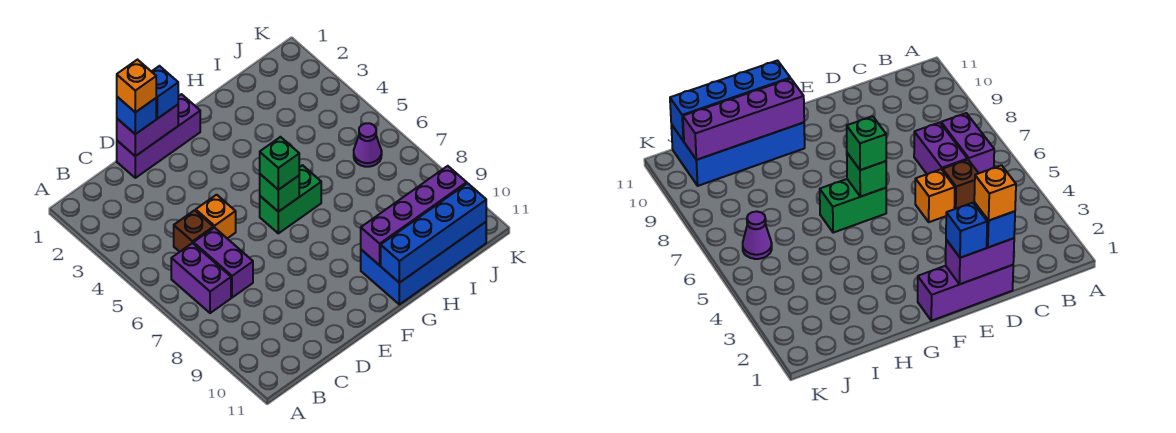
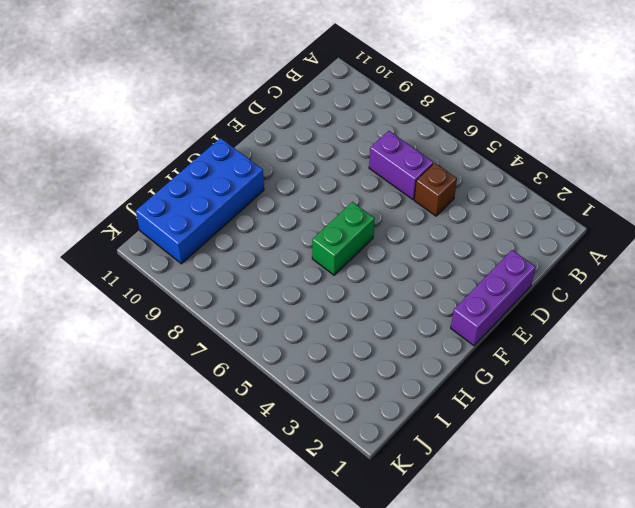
none -> purple brick B6:B7 level 1
none -> orange brick D5 level 1
none -> purple cone J6 level 1

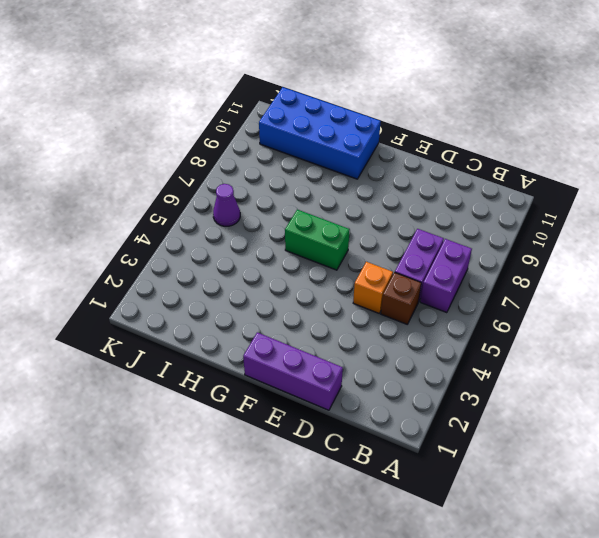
none -> purple brick D1:E1 level 2
none -> green brick F6 level 2
none -> purple brick G10:J10 level 2

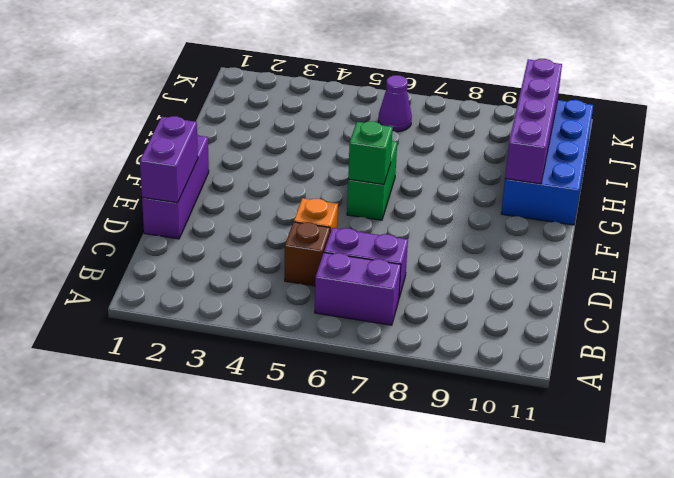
none -> blue brick G11:J11 level 2
none -> blue brick D1 level 3
none -> blue brick E1 level 3

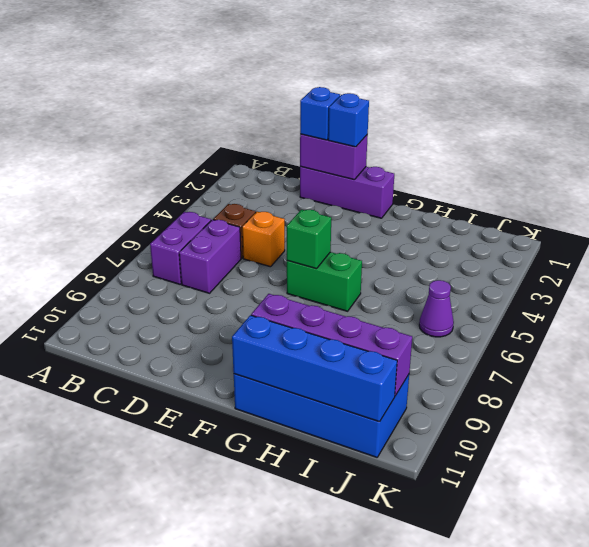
none -> green brick F6 level 3
none -> orange brick D1 level 4

